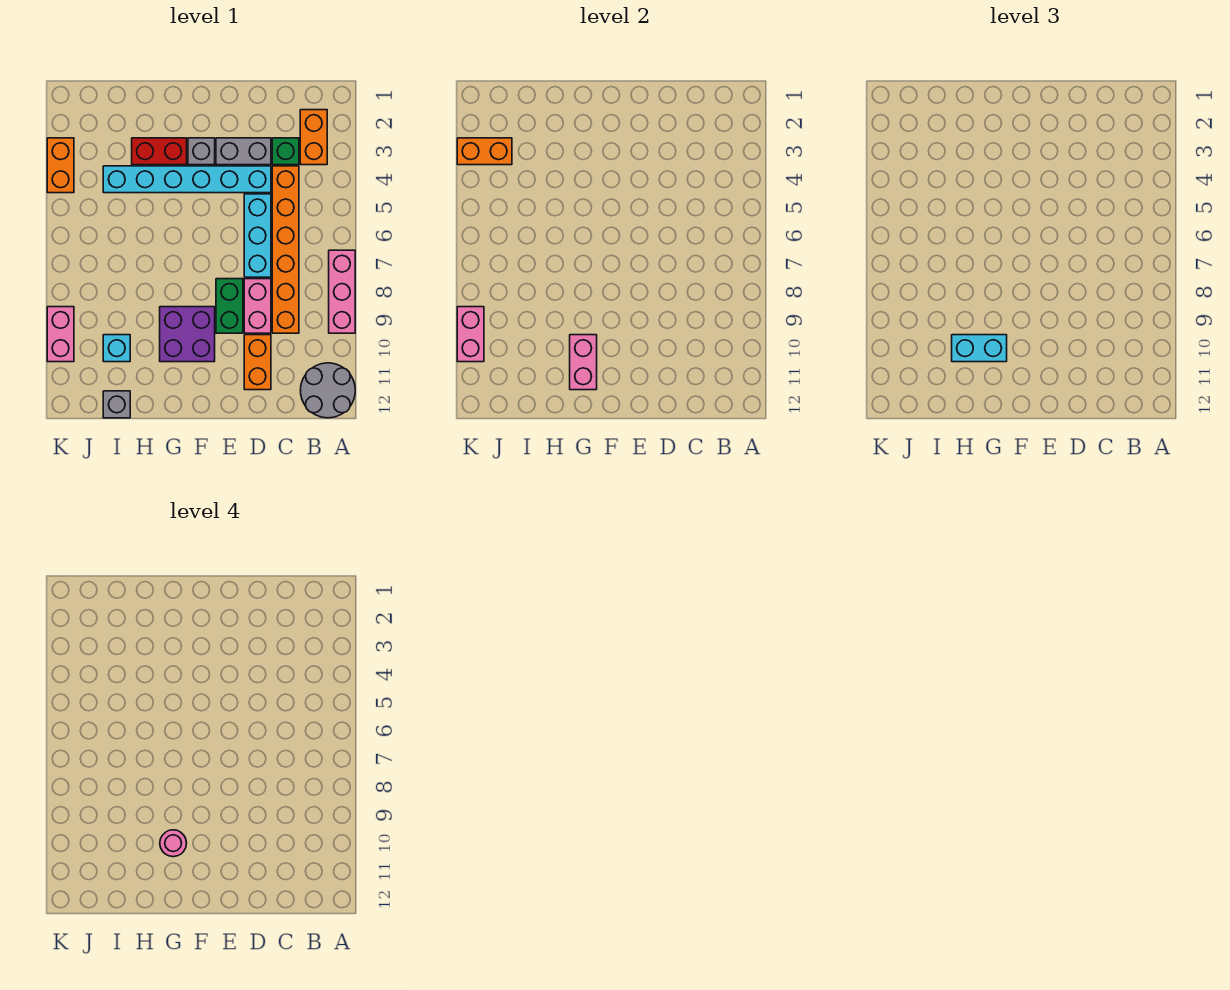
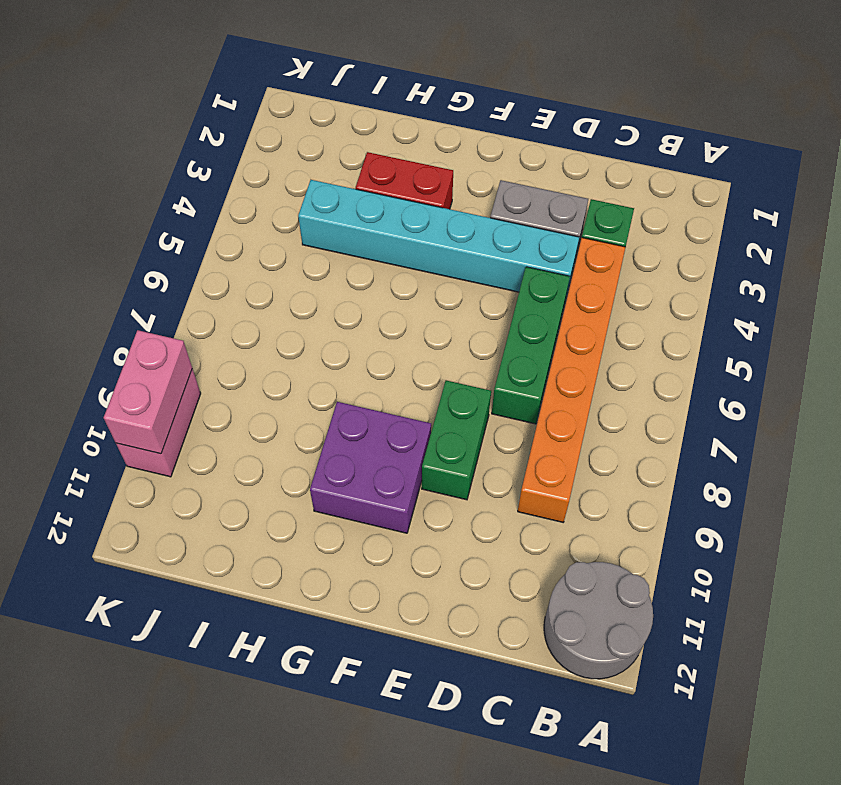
green brick D5:D7 level 1 -> cyan brick D5:D7 level 1
none -> pink brick A7:A9 level 1
none -> orange brick B2:B3 level 1
none -> pink brick D8:D9 level 1

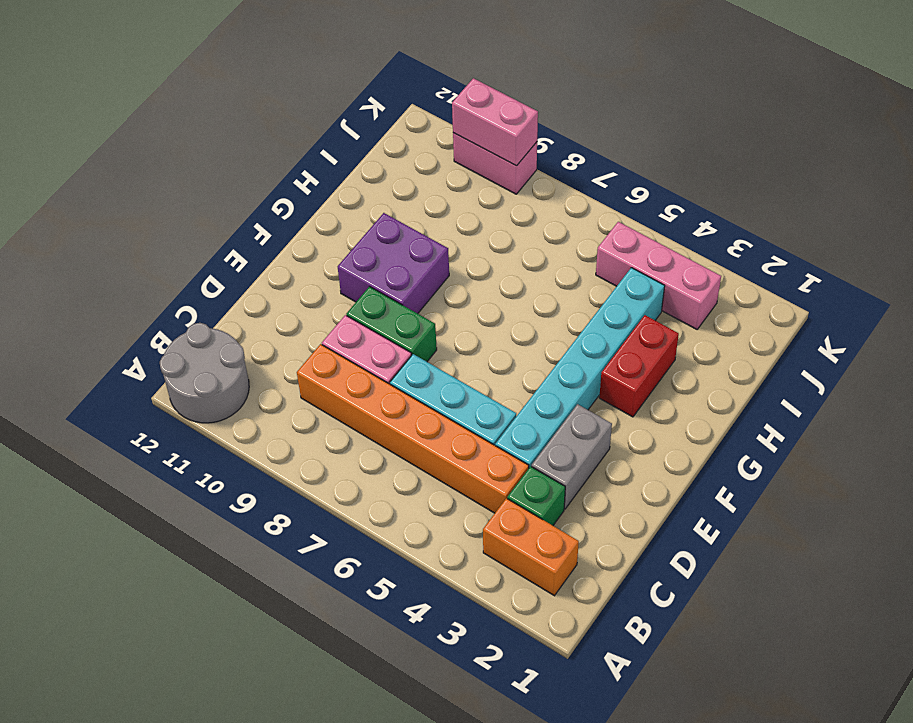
pink brick J3:J5 level 1 -> pink brick A7:A9 level 1
none -> orange brick D10:D11 level 1
none -> grey brick F3 level 1
none -> cyan brick I10 level 1

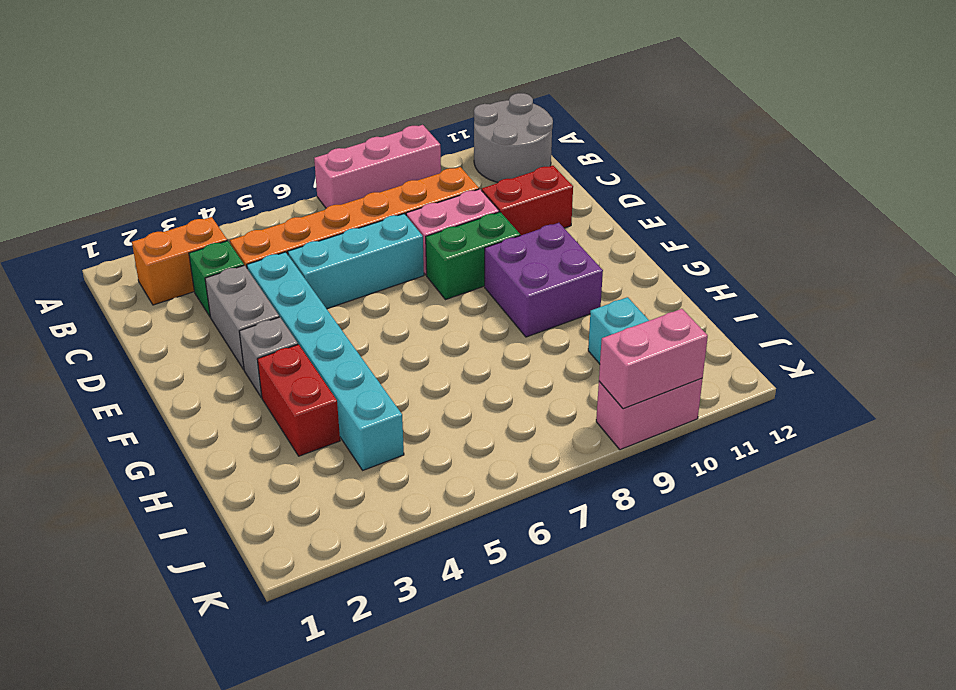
red brick D10:D11 level 1 -> orange brick D10:D11 level 1
none -> grey brick I12 level 1
none -> orange brick K3:K4 level 1
none -> pink brick G10:G11 level 2

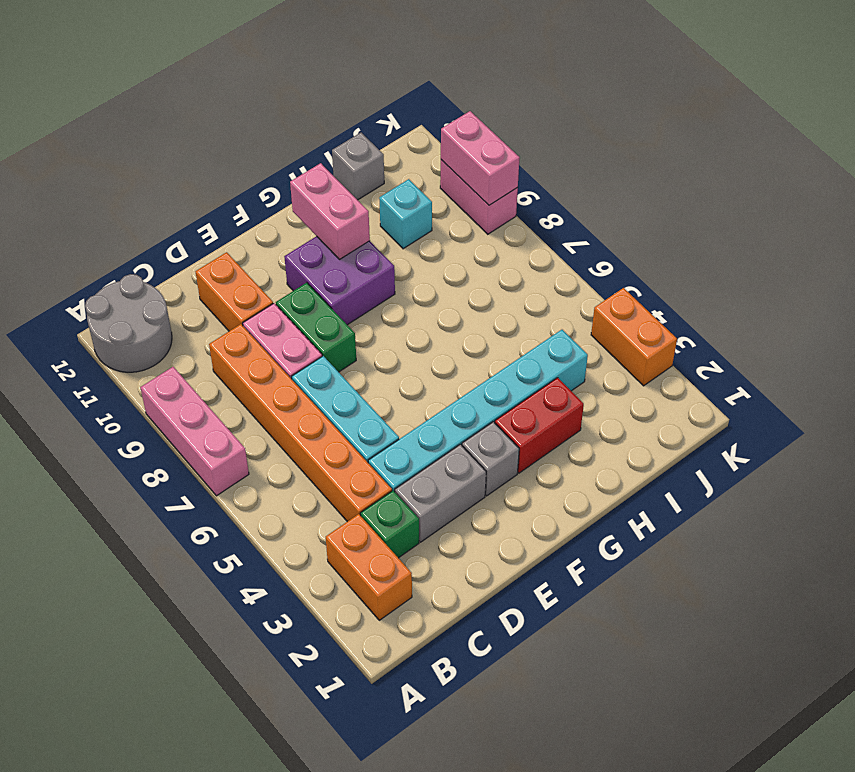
none -> orange brick J3:K3 level 2
none -> cyan brick G10:H10 level 3
none -> pink round brick G10 level 4

